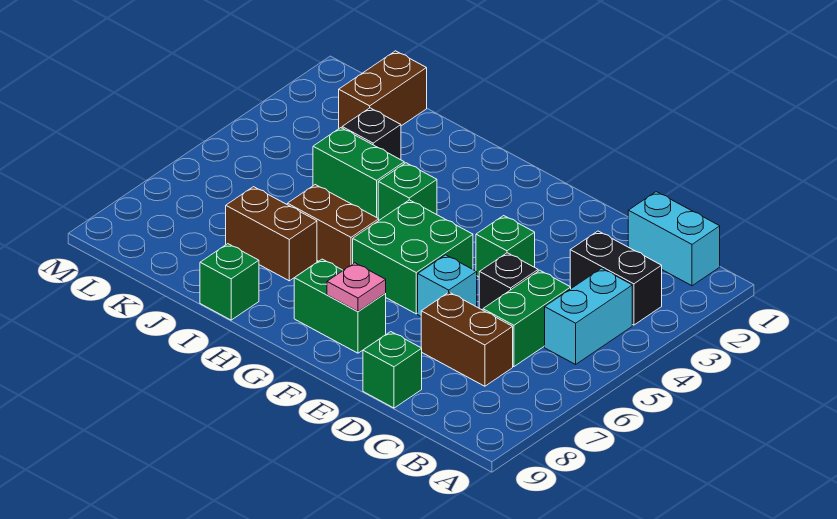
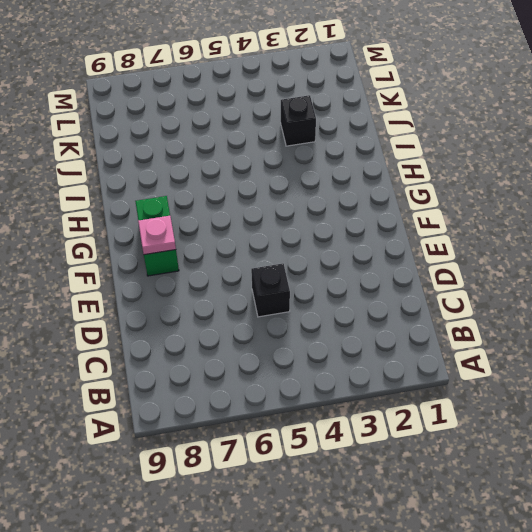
none -> cyan brick B1:C1 level 1
none -> black brick B3:C3 level 1
none -> cyan brick B4:B5 level 1

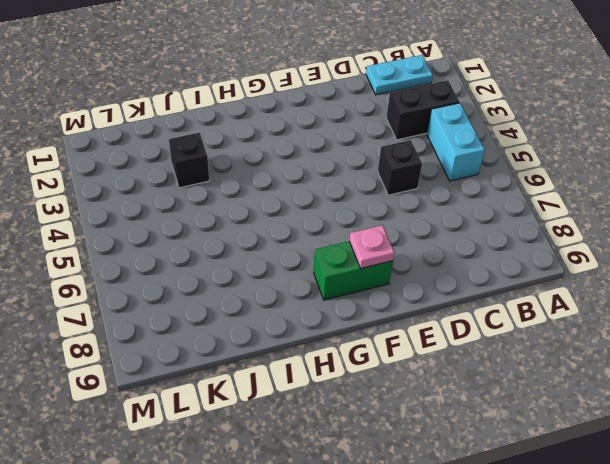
cyan plate B1:C1 level 1 -> cyan brick B1:C1 level 1
none -> green brick C5:C6 level 1
none -> brown brick C7:D7 level 1
none -> green brick D9 level 1

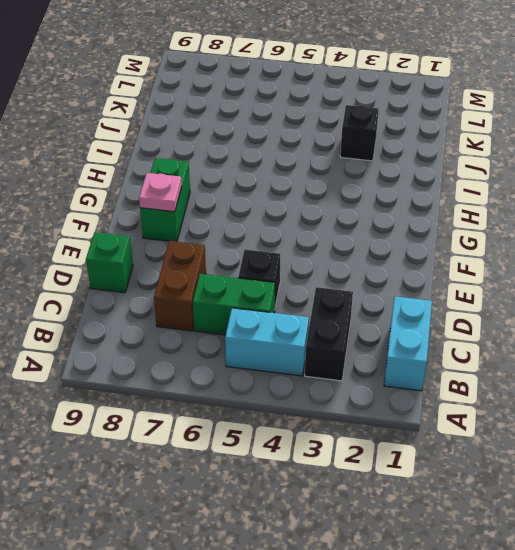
none -> green brick E4 level 1
none -> cyan brick E6 level 1
none -> green brick F5:G6 level 1

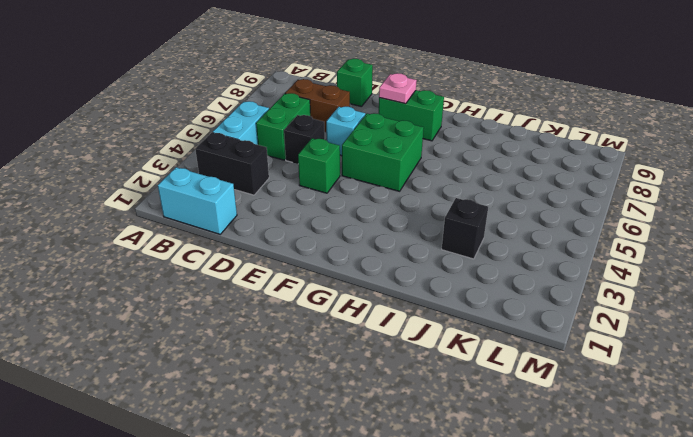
none -> green brick H4 level 1
none -> brown brick H6:I6 level 1
none -> green brick I4:J4 level 1

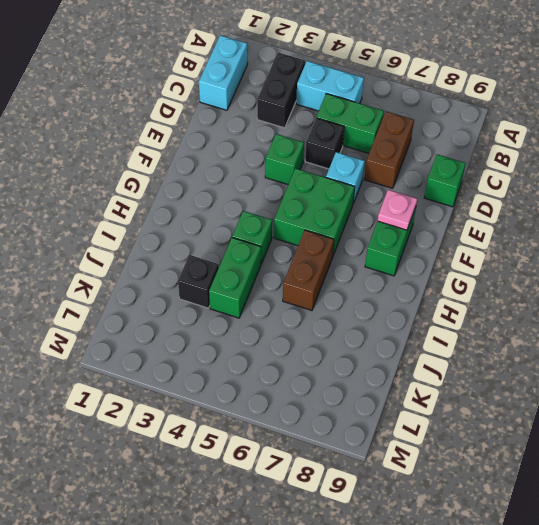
none -> brown brick I7:J7 level 1
none -> green brick I9 level 1
none -> brown brick K1:K2 level 1

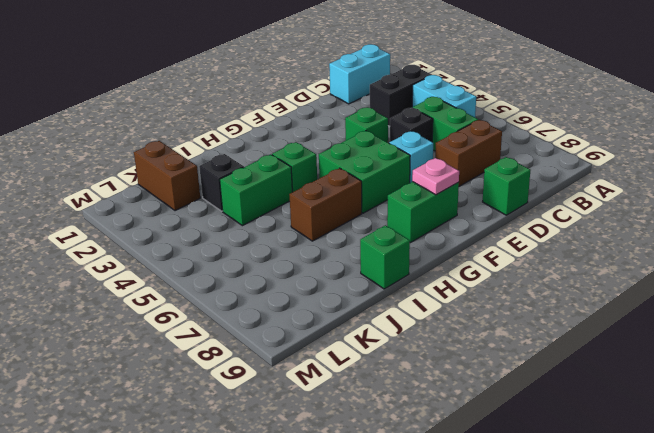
none -> brown brick I7:J7 level 1

